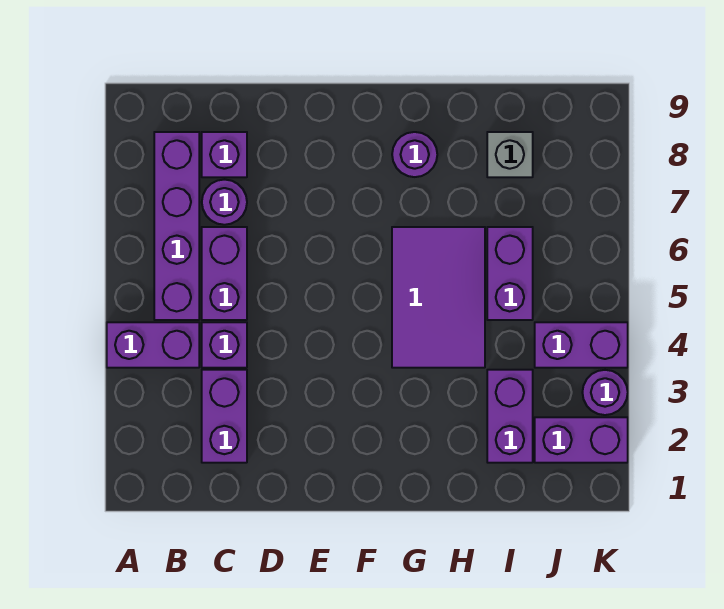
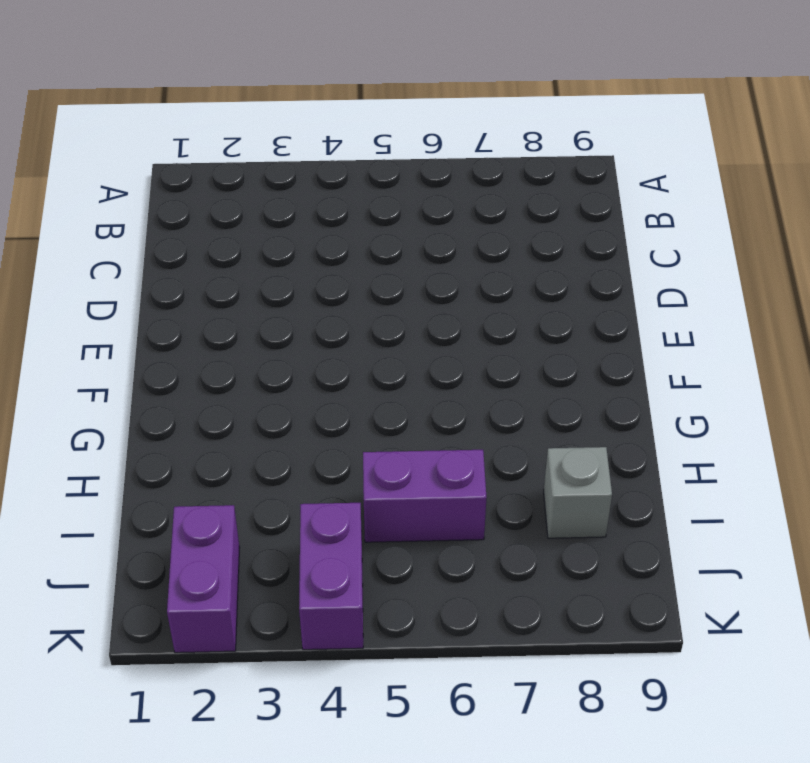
none -> purple brick A4:B4 level 1
none -> purple brick B5:B8 level 1
none -> purple brick C2:C3 level 1

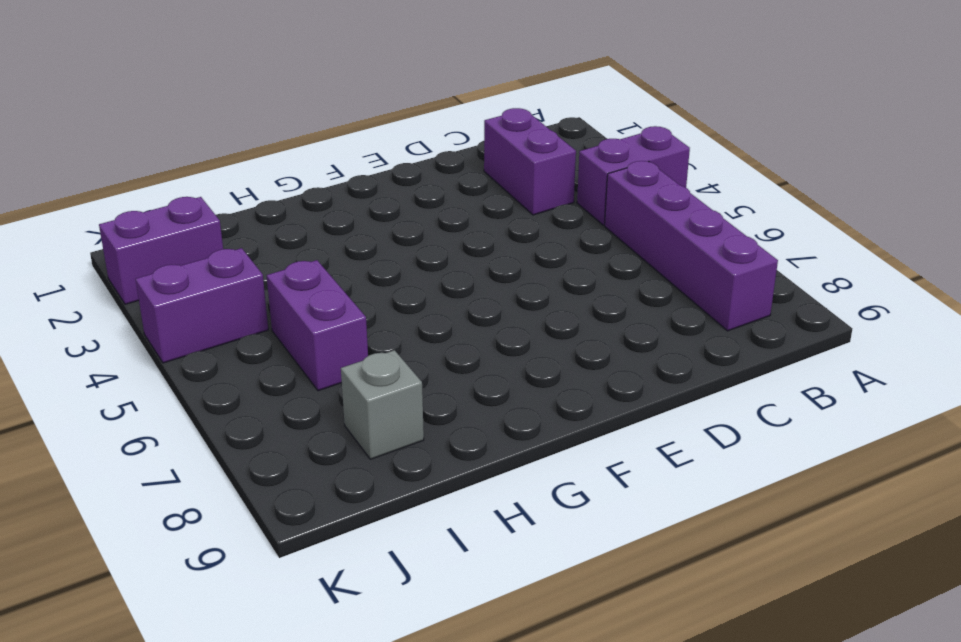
none -> purple brick C4 level 1
none -> purple brick C5:C6 level 1
none -> purple round brick C7 level 1

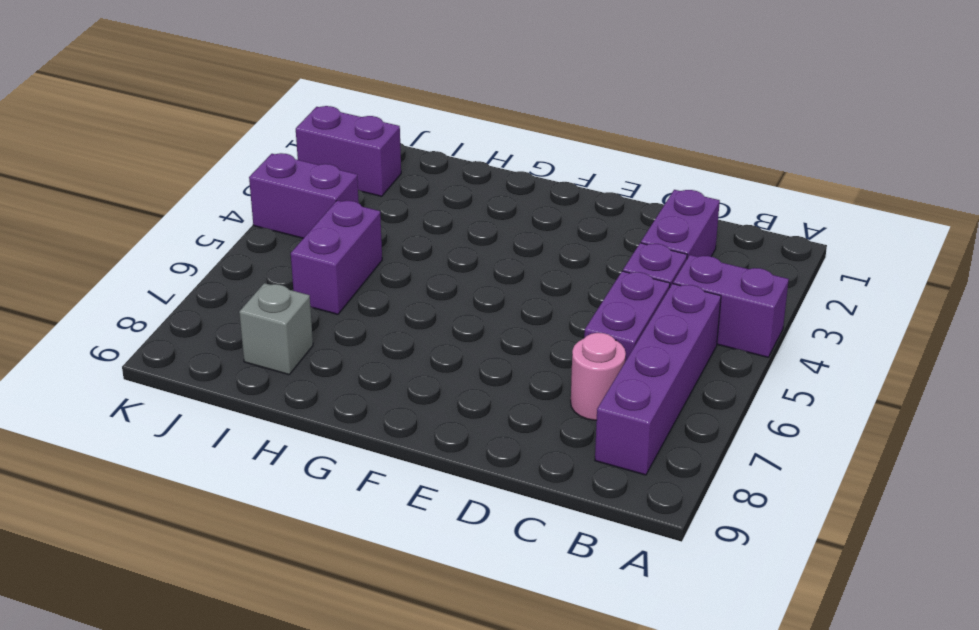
pink round brick C7 level 1 -> purple round brick C7 level 1
none -> purple brick C8 level 1
none -> purple tile G4:H6 level 1
none -> purple round brick G8 level 1

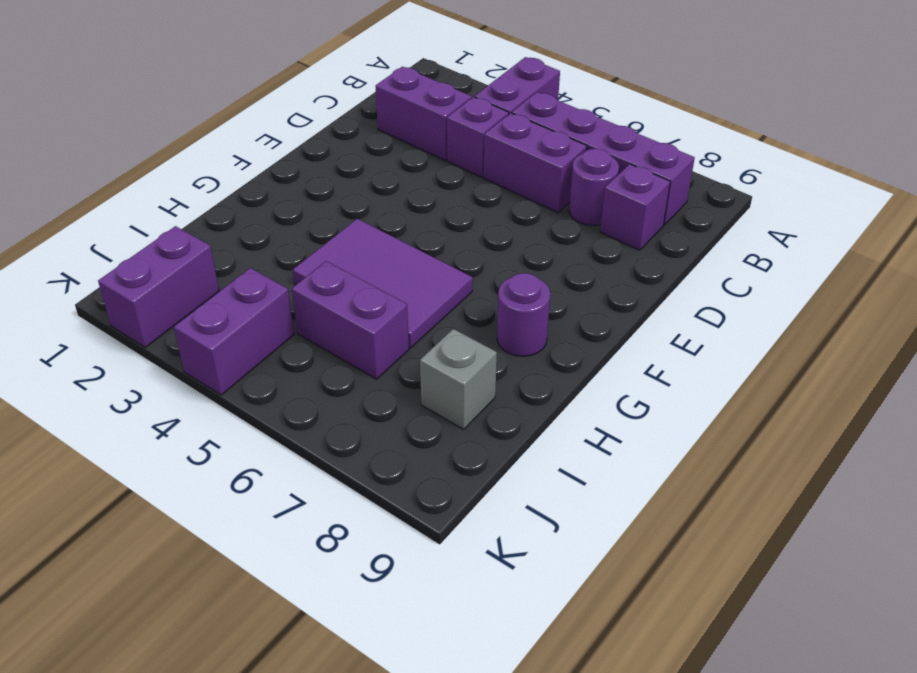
none -> purple brick I2:I3 level 1
none -> purple round brick K3 level 1

